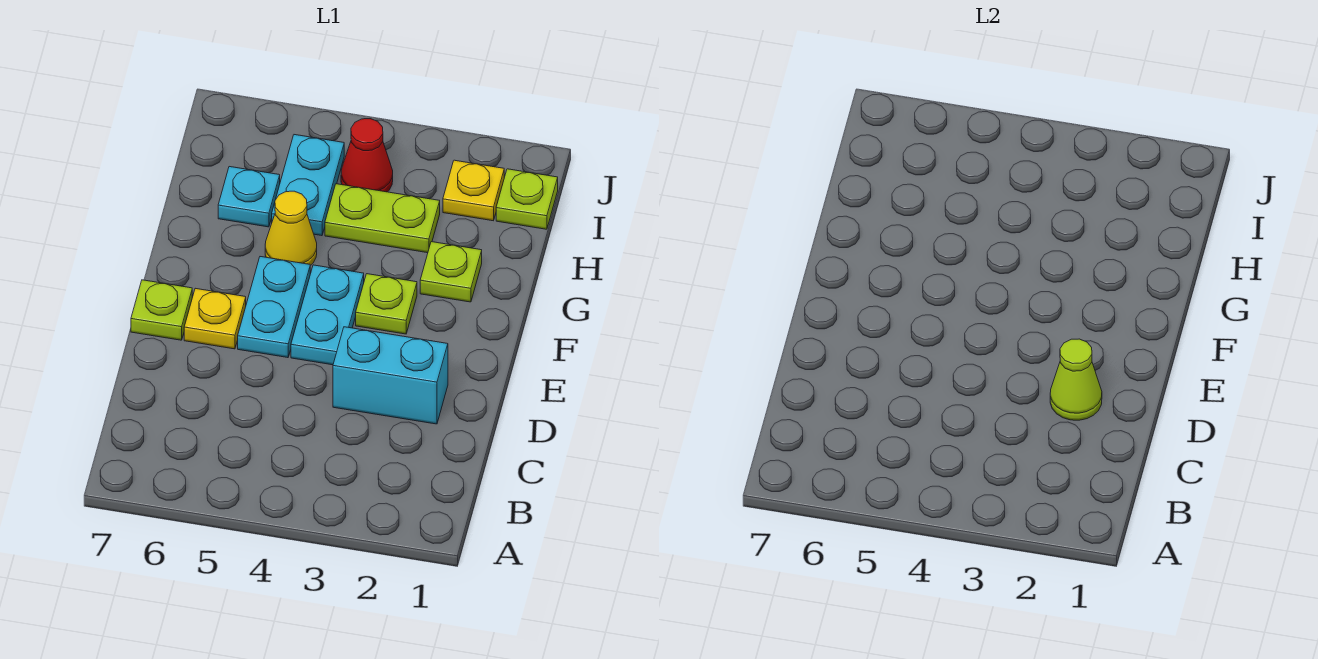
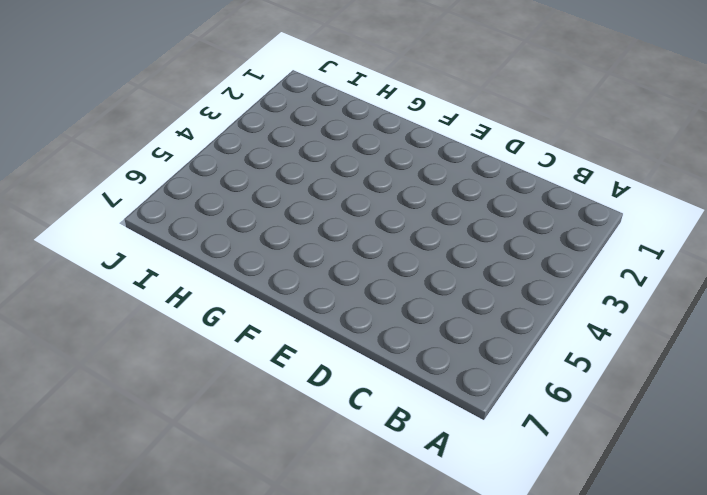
none -> cyan brick D2:D3 level 1
none -> cyan plate E4:F4 level 1
none -> cyan plate E5:F5 level 1

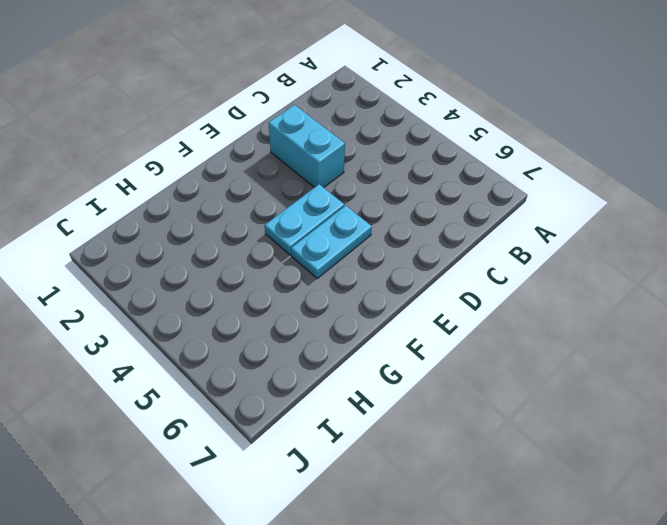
none -> yellow plate E6 level 1
none -> lime plate E7 level 1
none -> lime plate F3 level 1

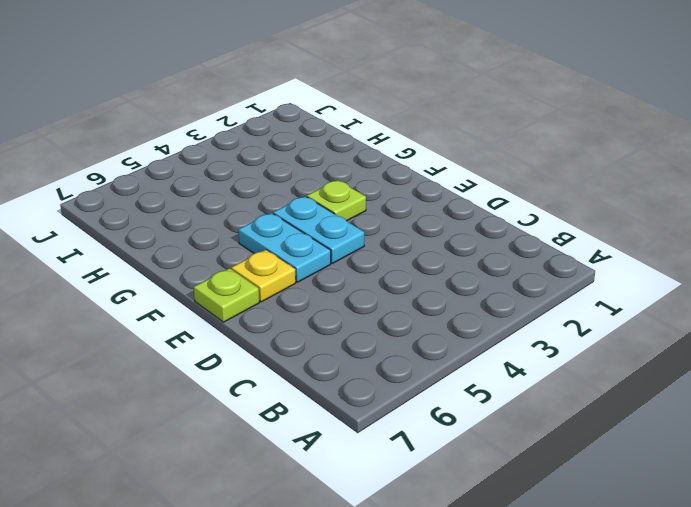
none -> cyan brick D2:D3 level 1
none -> lime plate G2 level 1
none -> yellow cone G5 level 1

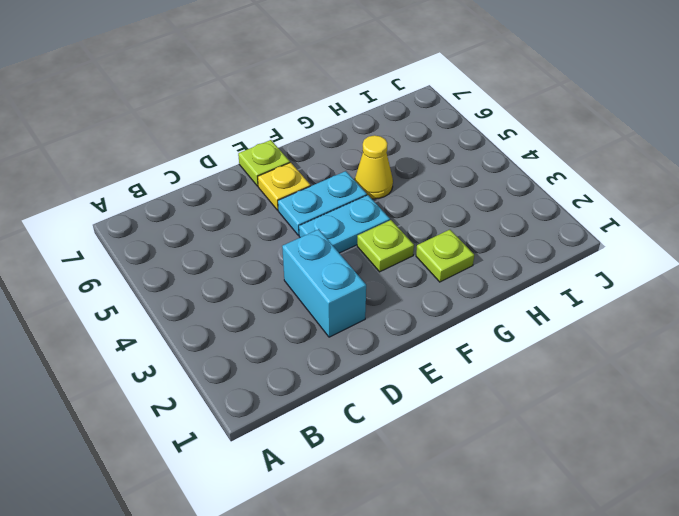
none -> lime plate H3:H4 level 1
none -> cyan plate H5:I5 level 1
none -> cyan plate H6 level 1

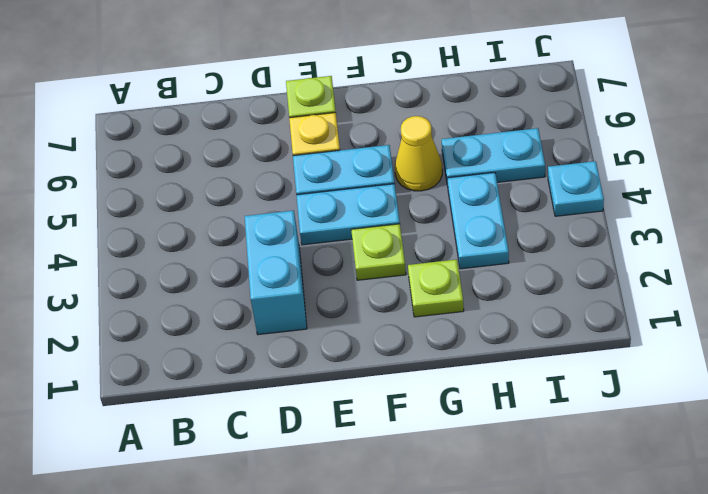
cyan plate H3:H4 level 1 -> lime plate H3:H4 level 1
cyan plate J4 level 1 -> cyan plate H6 level 1
none -> lime plate I1 level 1
none -> yellow plate I2 level 1
none -> red cone I4 level 1

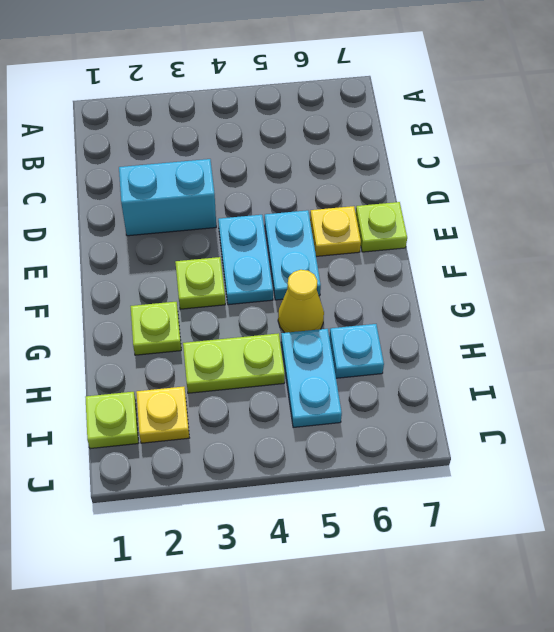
none -> red cone I4 level 1
none -> lime cone D2 level 2

